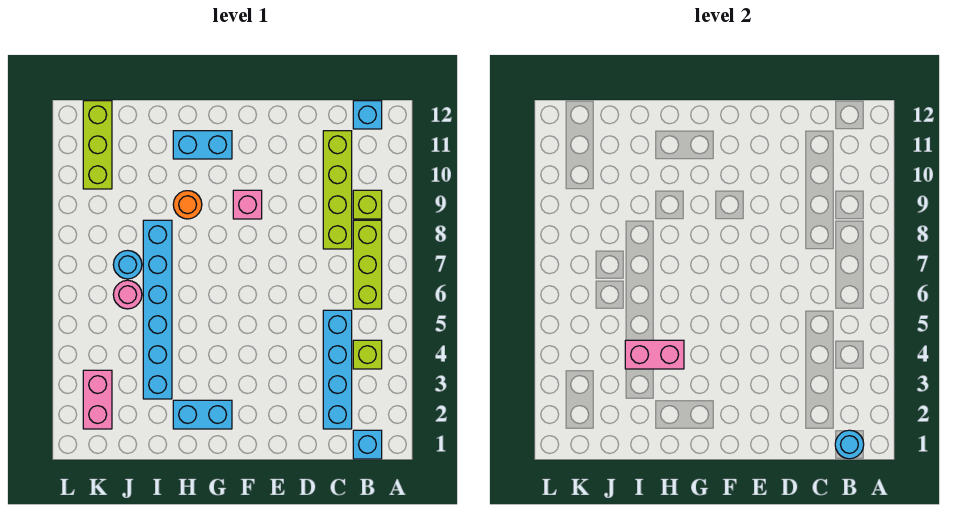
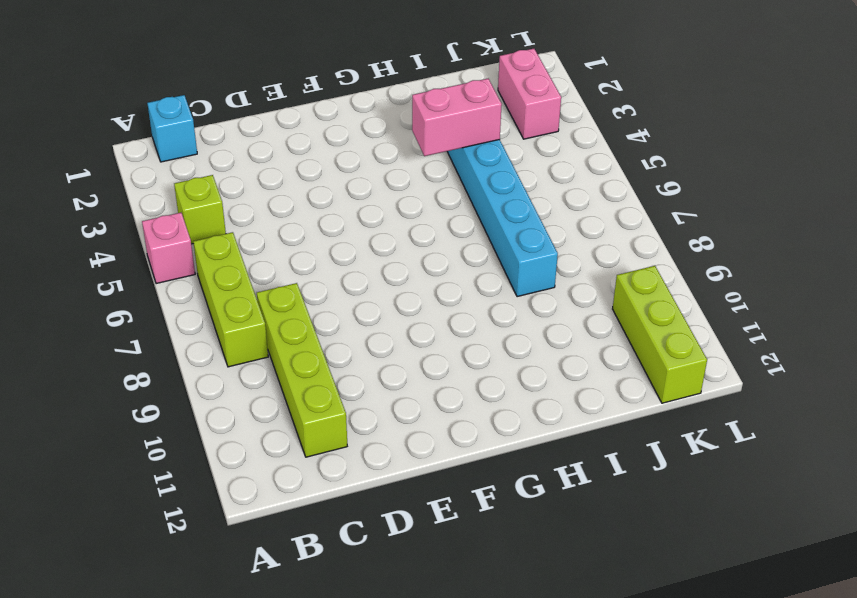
pink brick A5 level 1 -> pink brick F9 level 1
none -> lime brick B9 level 1
none -> cyan brick B12 level 1
none -> cyan brick C2:C5 level 1

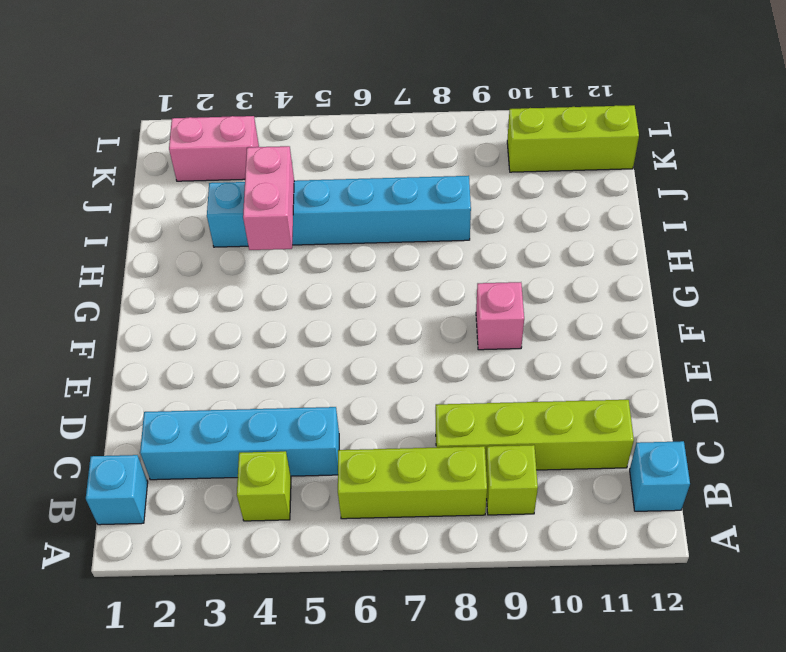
none -> cyan brick G2:H2 level 1
none -> cyan brick G11:H11 level 1
none -> orange round brick H9 level 1

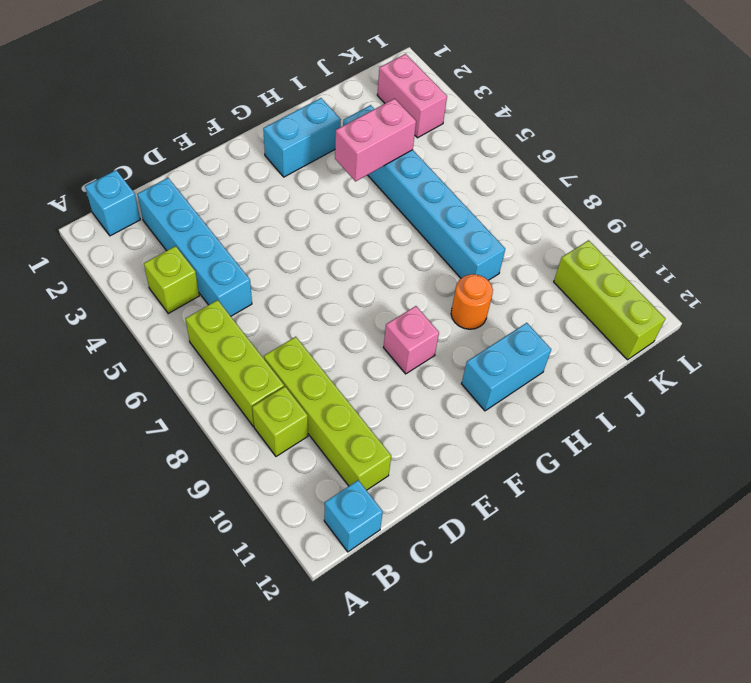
none -> pink round brick J6 level 1
none -> cyan round brick J7 level 1
none -> cyan round brick B1 level 2

